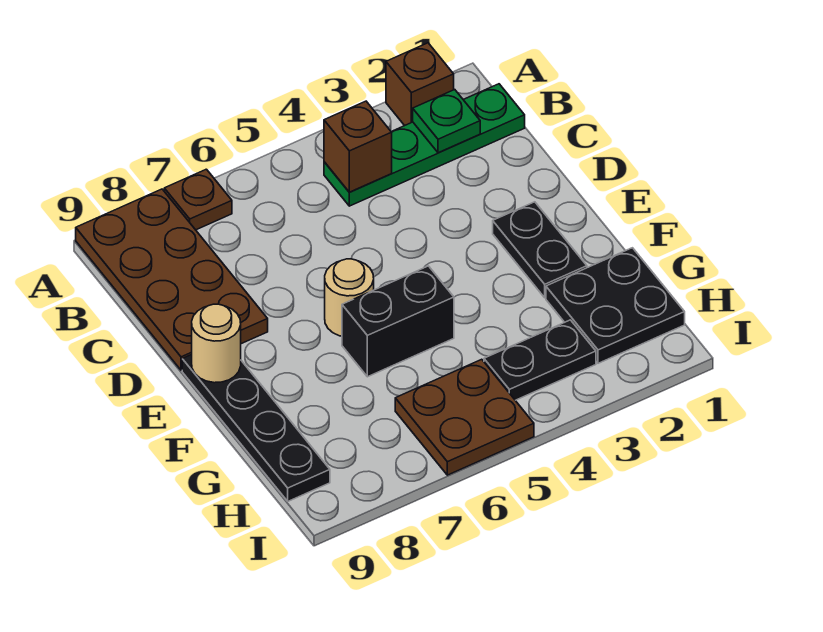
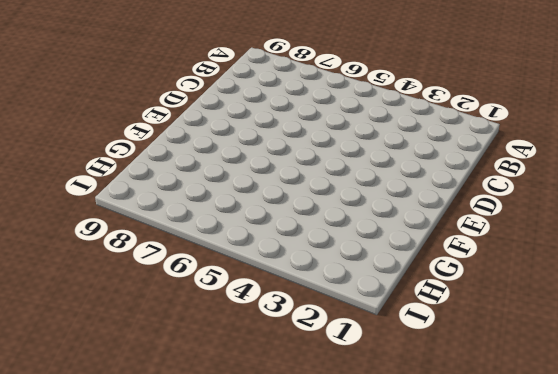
none -> brown brick A2 level 1
none -> brown plate A7 level 1
none -> brown plate A8:D9 level 1

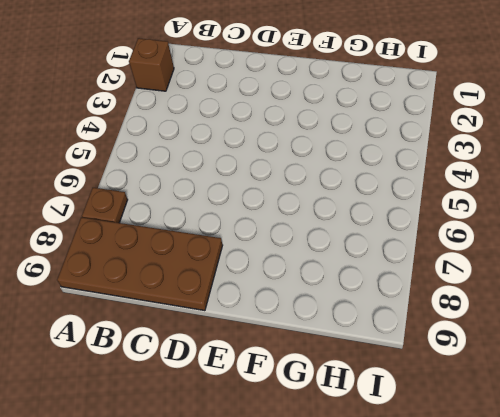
none -> green plate B1:B4 level 1
none -> black plate E2:F2 level 1
none -> tan round brick E6 level 1

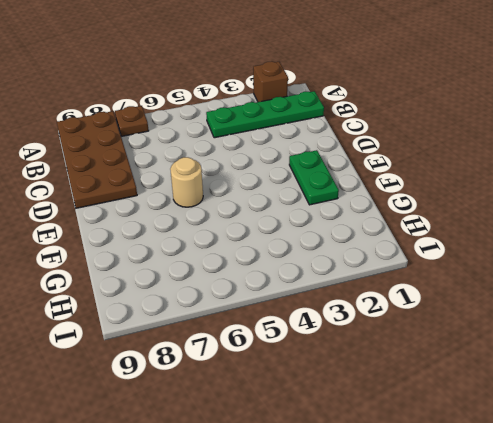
green plate E2:F2 level 1 -> black plate E2:F2 level 1
none -> black plate E9:H9 level 1
none -> black brick F5:F6 level 1
none -> black plate G1:H2 level 1

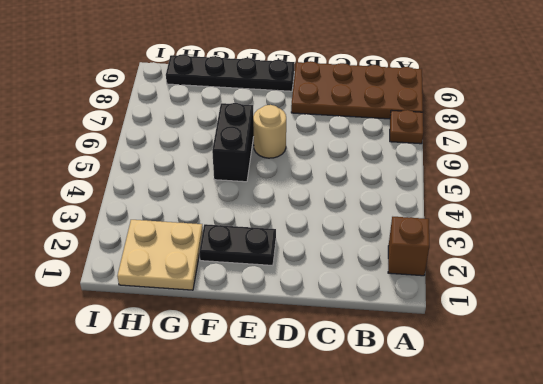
tan plate G1:H2 level 1 -> black plate G1:H2 level 1
none -> green plate B1:B4 level 1
none -> black plate H3:H4 level 1
none -> brown plate H5:I6 level 1

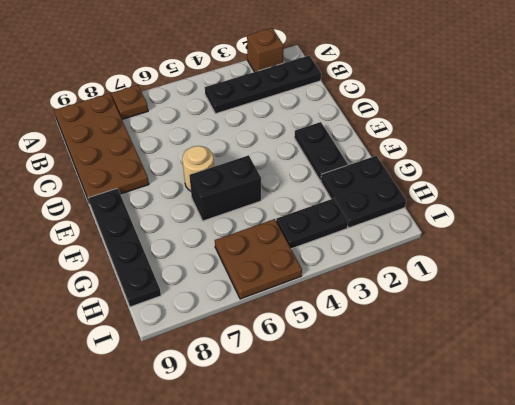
black plate B1:B4 level 1 -> green plate B1:B4 level 1
none -> green plate B2 level 2
none -> brown brick B4 level 2
none -> tan round brick E9 level 2

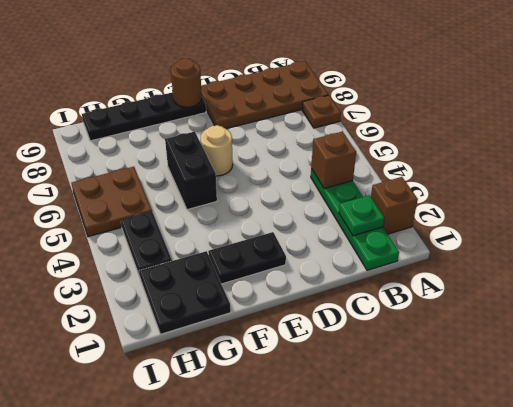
brown round brick E9 level 2 -> tan round brick E9 level 2

